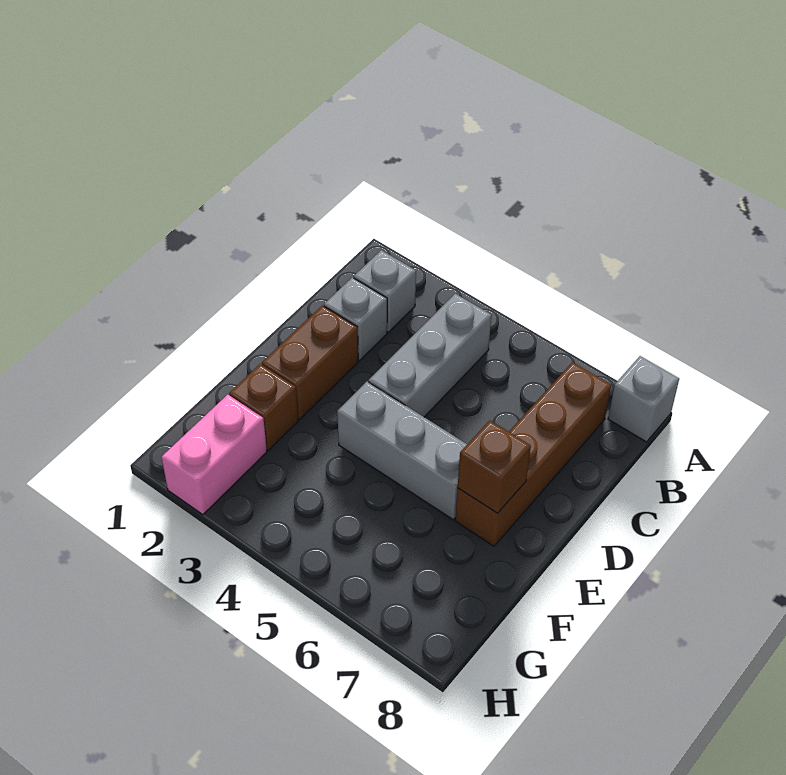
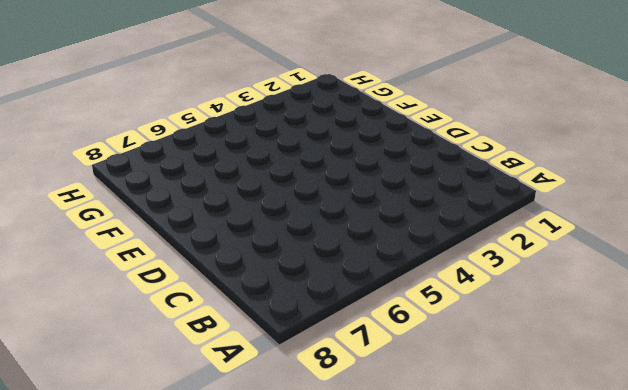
none -> grey brick A8 level 1
none -> grey brick B2 level 1

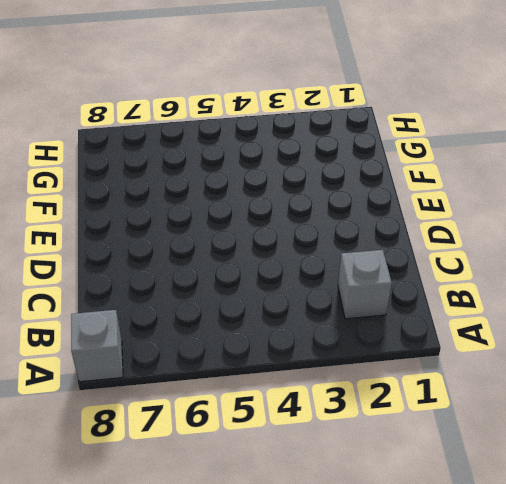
none -> grey brick B4:D4 level 1
none -> brown brick B7:E7 level 1

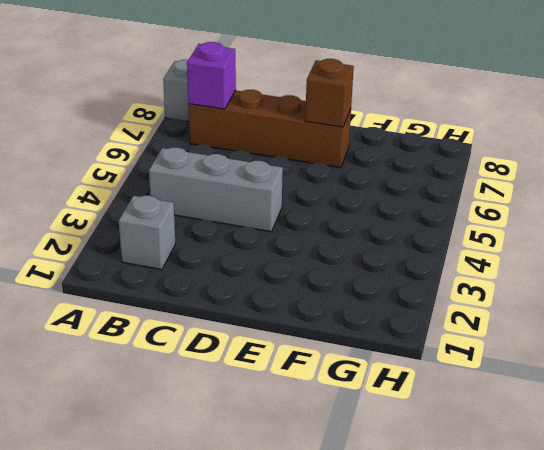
purple brick B7 level 2 -> none
none -> grey brick C2 level 1
none -> brown brick D2:E2 level 1

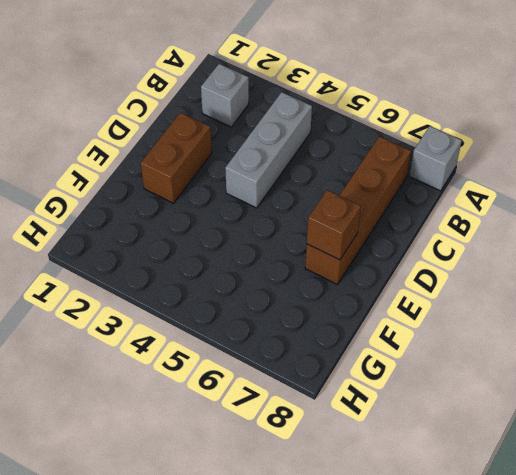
none -> grey brick C2 level 1
none -> grey brick E4:E6 level 1

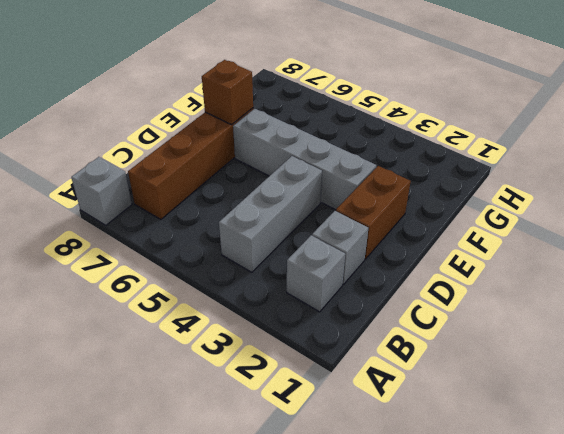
grey brick E3:E6 level 1 -> grey brick E4:E6 level 1
none -> brown brick F2 level 1
none -> pink brick G2:H2 level 1

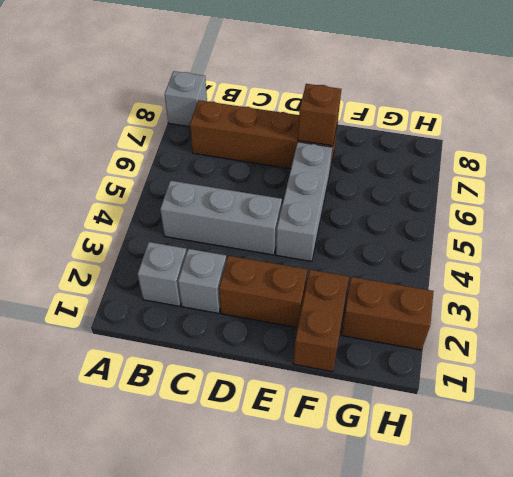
brown brick F1:F2 level 1 -> brown brick F2 level 1
brown brick G2:H2 level 1 -> pink brick G2:H2 level 1

